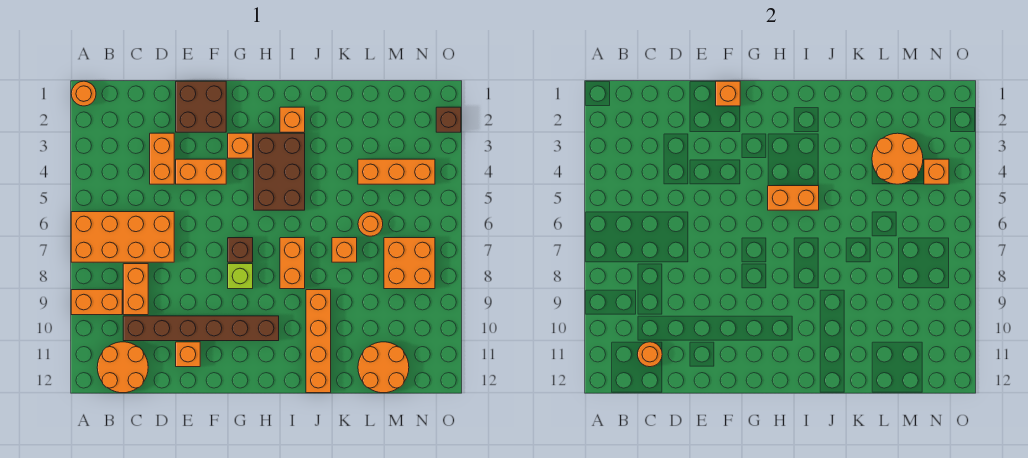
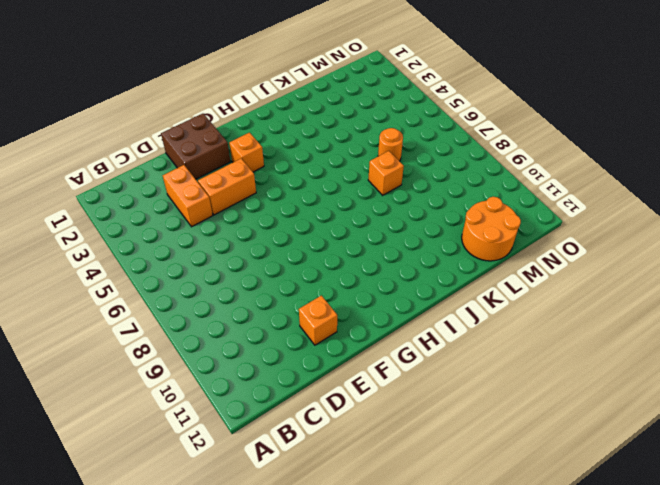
none -> orange round brick A1 level 1
none -> orange brick A6:D7 level 1
none -> orange brick A9:B9 level 1

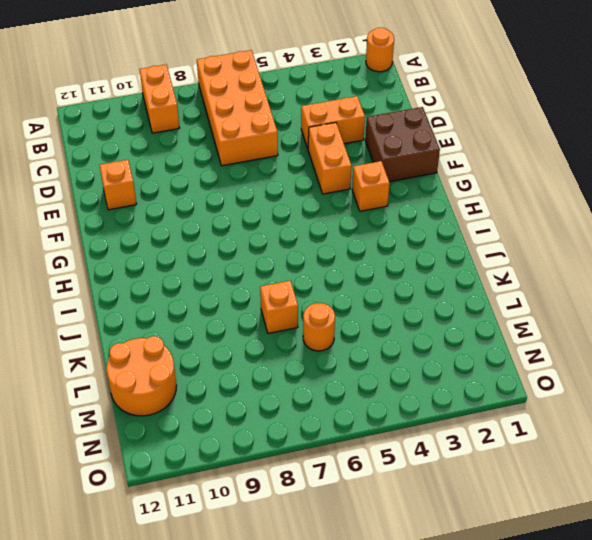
none -> orange round brick B11:C12 level 1
none -> orange brick C8:C9 level 1
none -> brown brick C10:H10 level 1

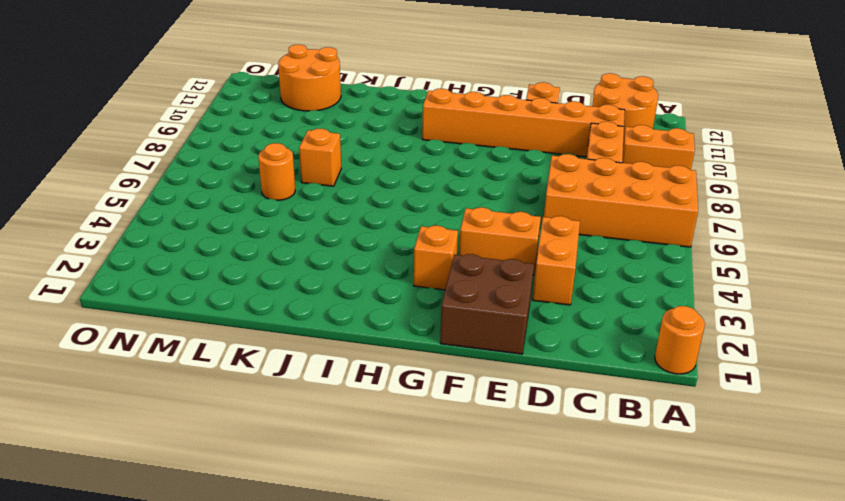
orange brick C10:H10 level 1 -> brown brick C10:H10 level 1
none -> brown brick G7 level 1
none -> lime brick G8 level 1
none -> brown brick H3:I5 level 1

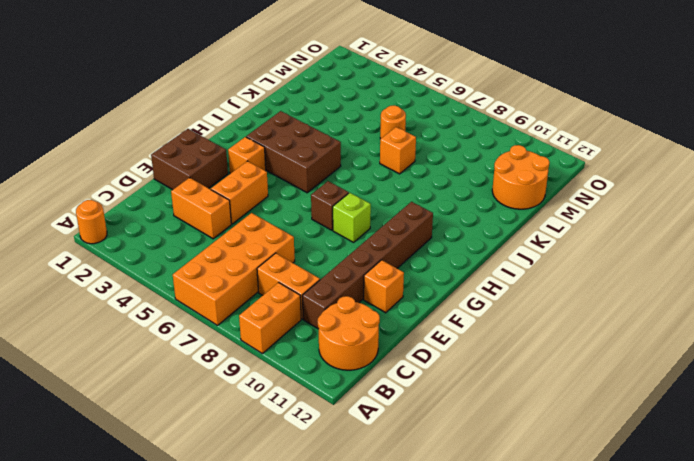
none -> orange brick I2 level 1
none -> orange brick I7:I8 level 1
none -> orange brick J9:J12 level 1

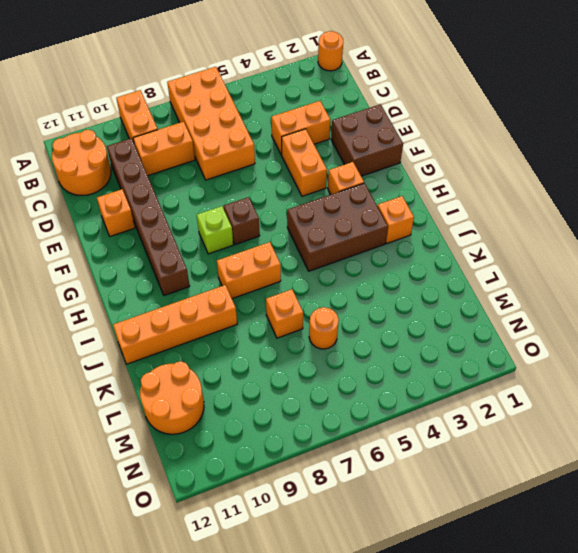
none -> orange brick L4:N4 level 1
none -> orange brick M7:N8 level 1
none -> brown brick O2 level 1

